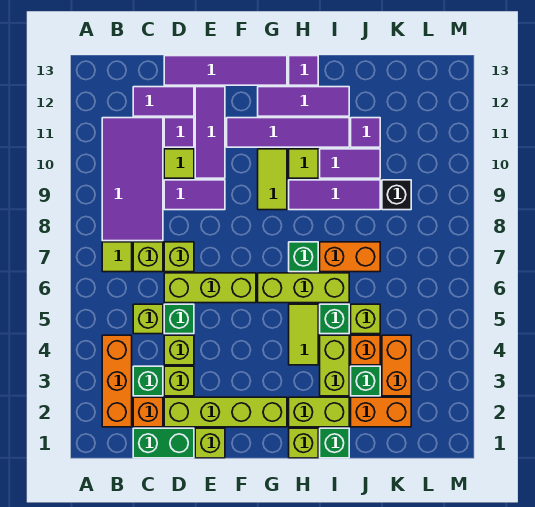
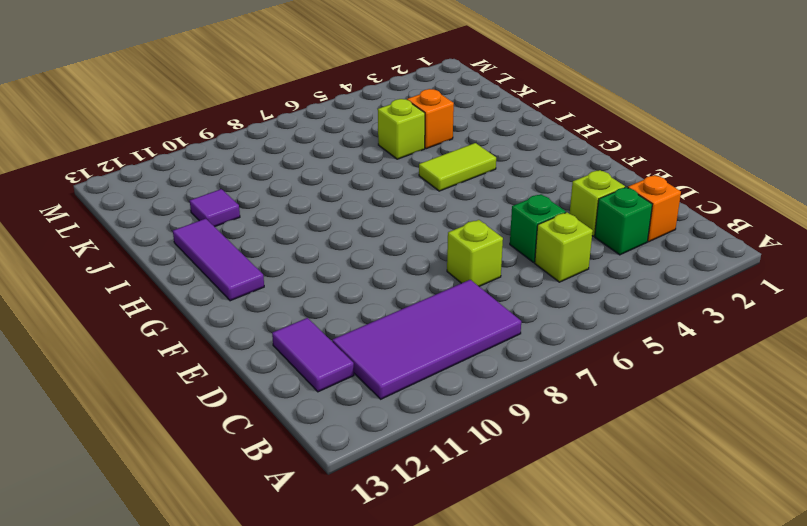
none -> orange brick B2:B4 level 1
none -> lime tile B7 level 1
none -> green brick C1:D1 level 1
none -> lime brick C7 level 1

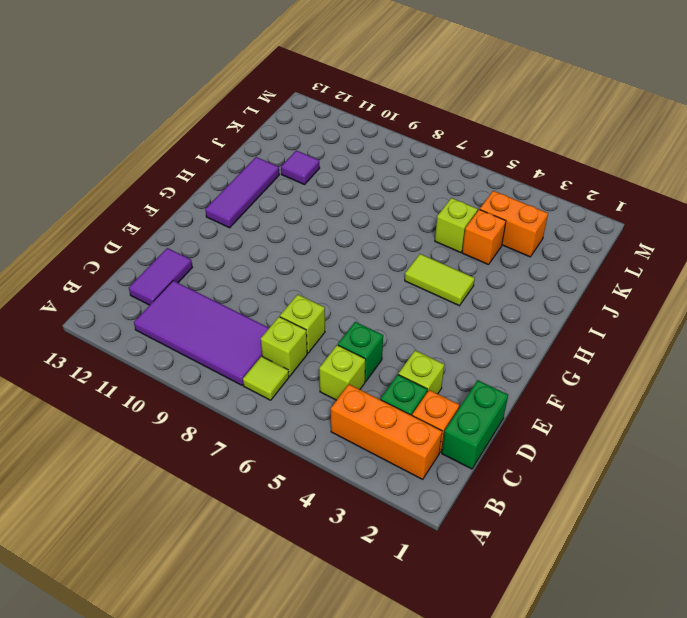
none -> lime brick D2:G2 level 1
none -> lime brick D4 level 1
none -> lime brick D6:F6 level 1
none -> purple tile D9:E9 level 1

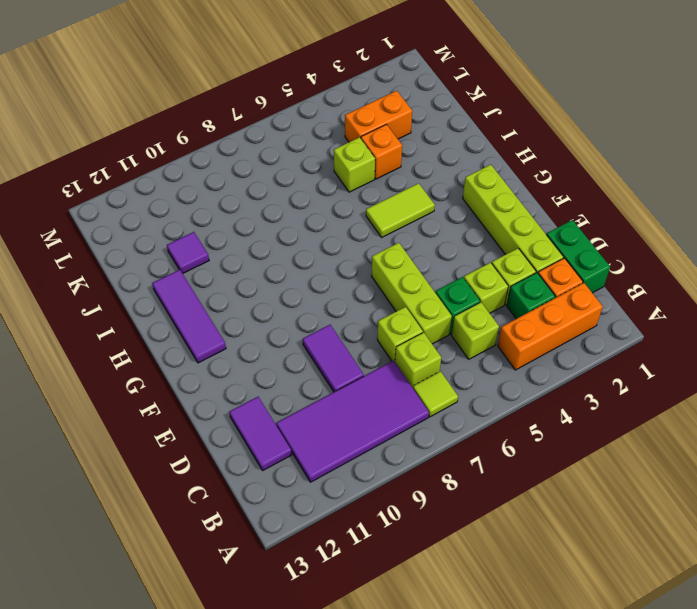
none -> lime tile D10 level 1
none -> purple tile D11 level 1
none -> purple tile D13:G13 level 1
none -> lime brick E1 level 1

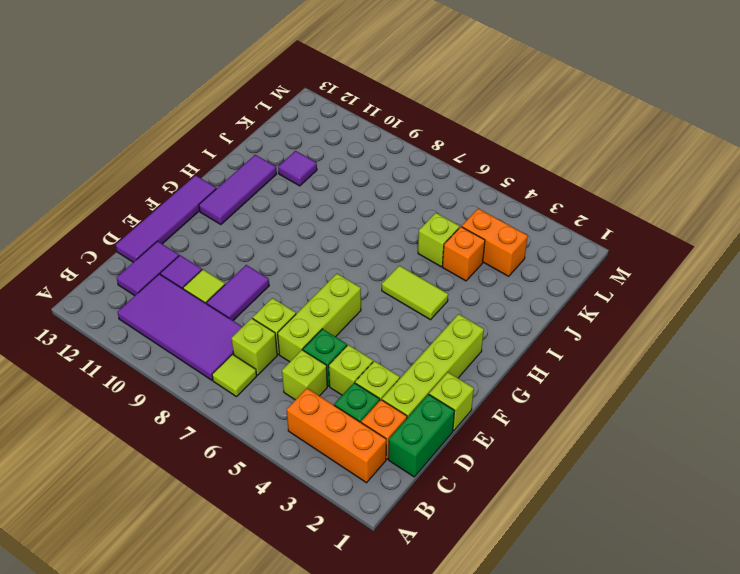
none -> purple tile E10:E12 level 1
none -> purple tile F11:I11 level 1
none -> lime brick G6:I6 level 1
none -> lime tile G9:G10 level 1

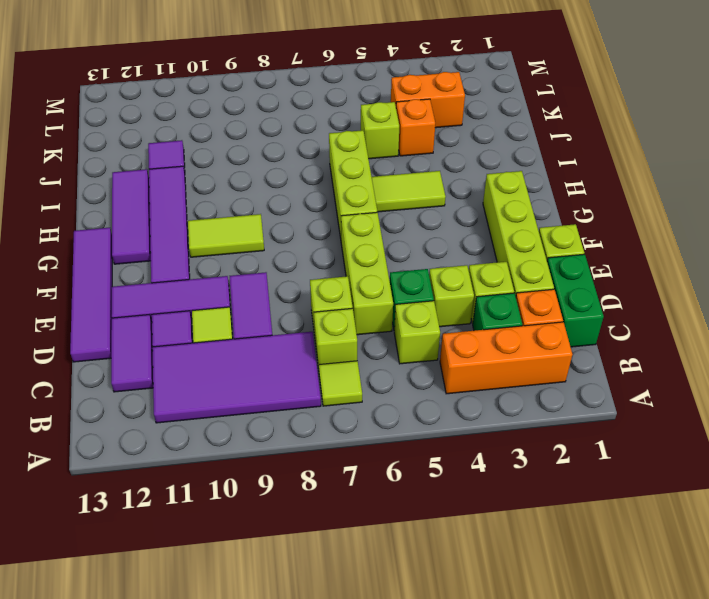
none -> lime brick H1 level 1
none -> lime brick H2:I2 level 1
none -> green brick H7 level 1
none -> purple tile H9:J9 level 1

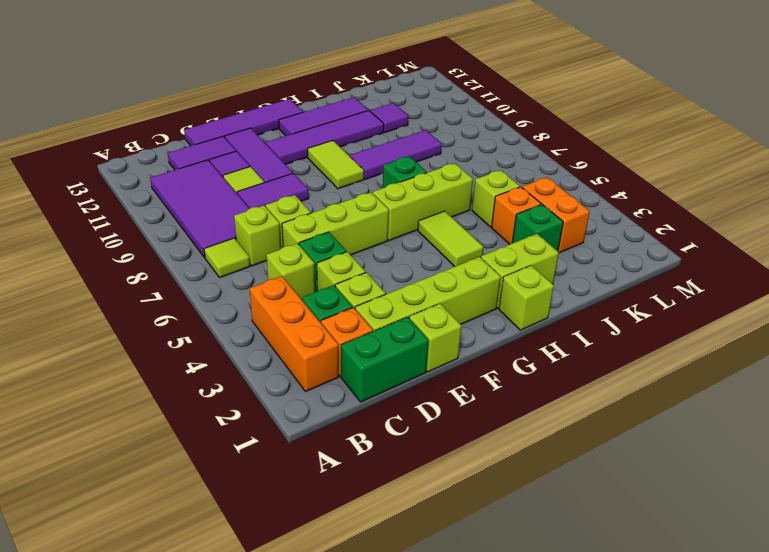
none -> lime tile H10 level 1
none -> purple tile H13 level 1
none -> green brick I1 level 1
none -> lime brick I3:I4 level 1

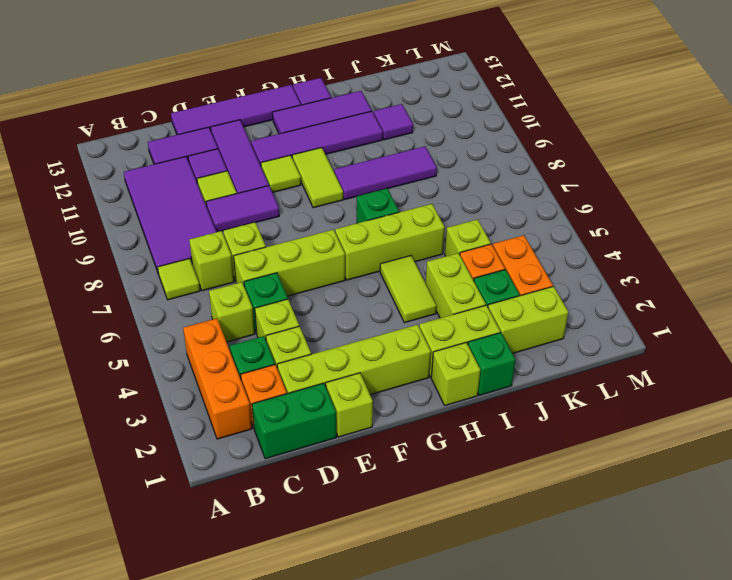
lime tile F10 level 1 -> lime tile H10 level 1
lime brick J2:K2 level 1 -> orange brick J2:K2 level 1
none -> green brick I5 level 1
none -> orange brick I7:J7 level 1
none -> purple tile I10:J10 level 1
none -> black brick K9 level 1

